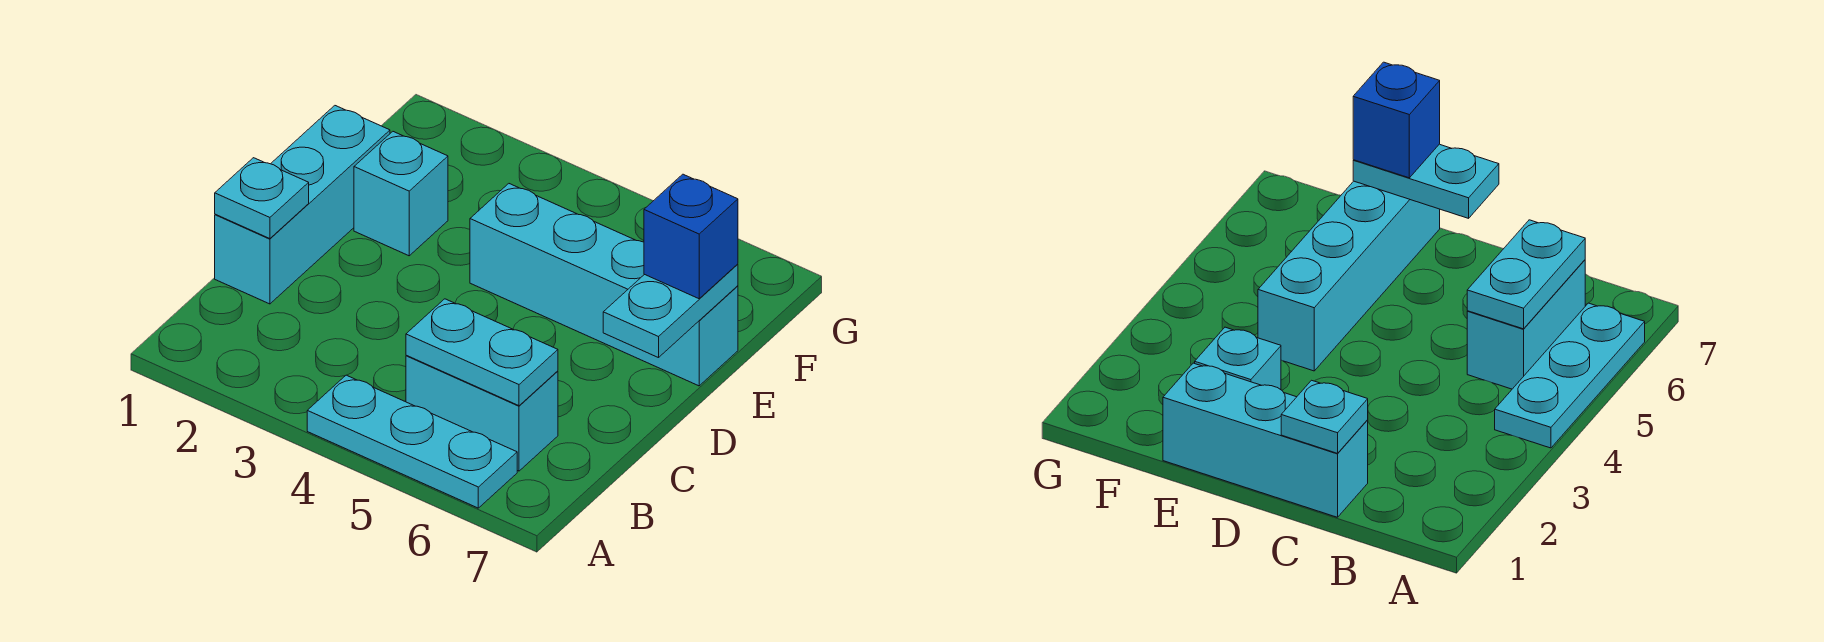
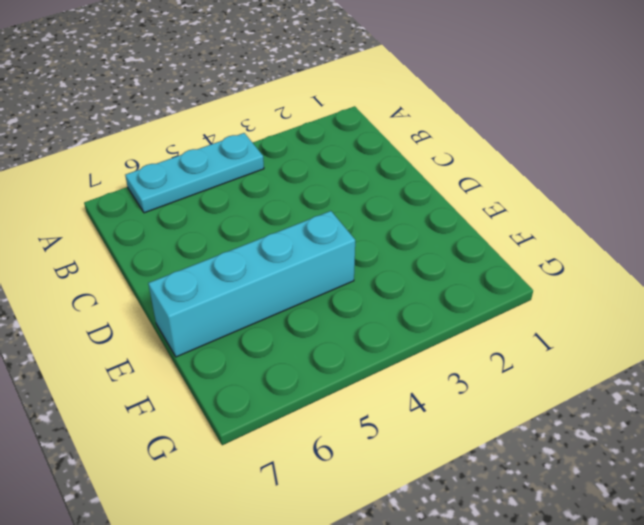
none -> cyan brick B5:B6 level 1
none -> cyan brick C1:E1 level 1

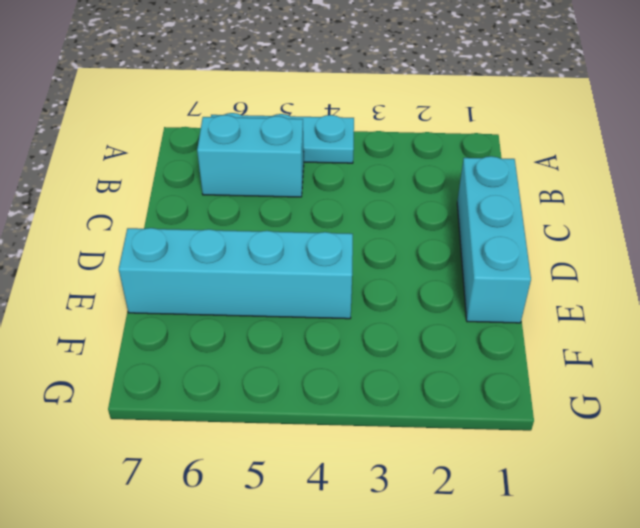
none -> cyan brick E2 level 1
none -> cyan plate B5:B6 level 2

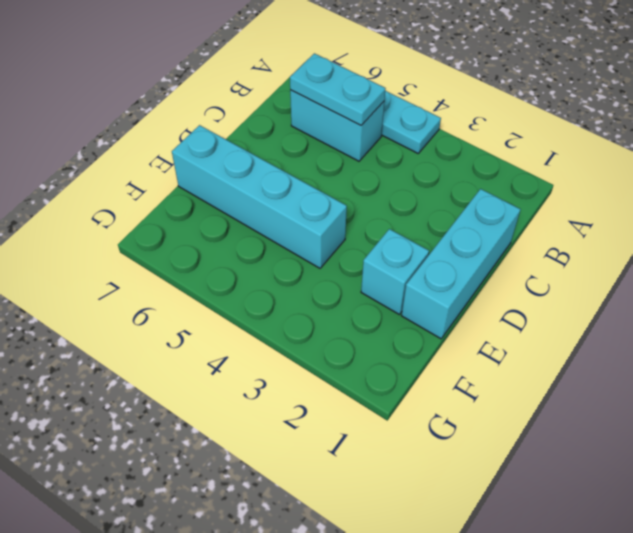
none -> cyan plate C1 level 2
none -> cyan plate D7:E7 level 2

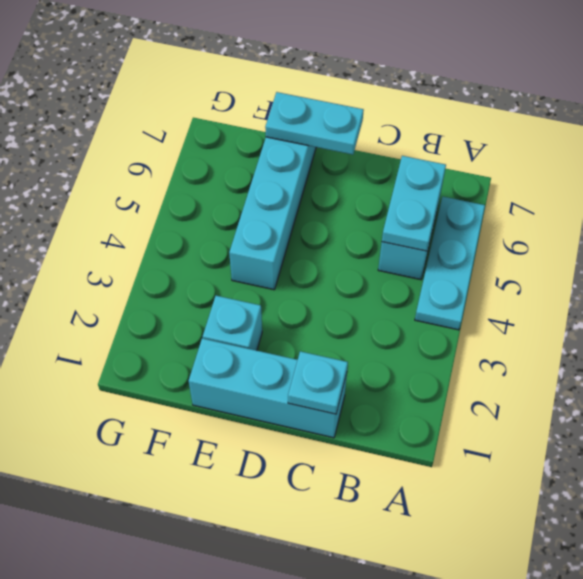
none -> blue brick E7 level 3

